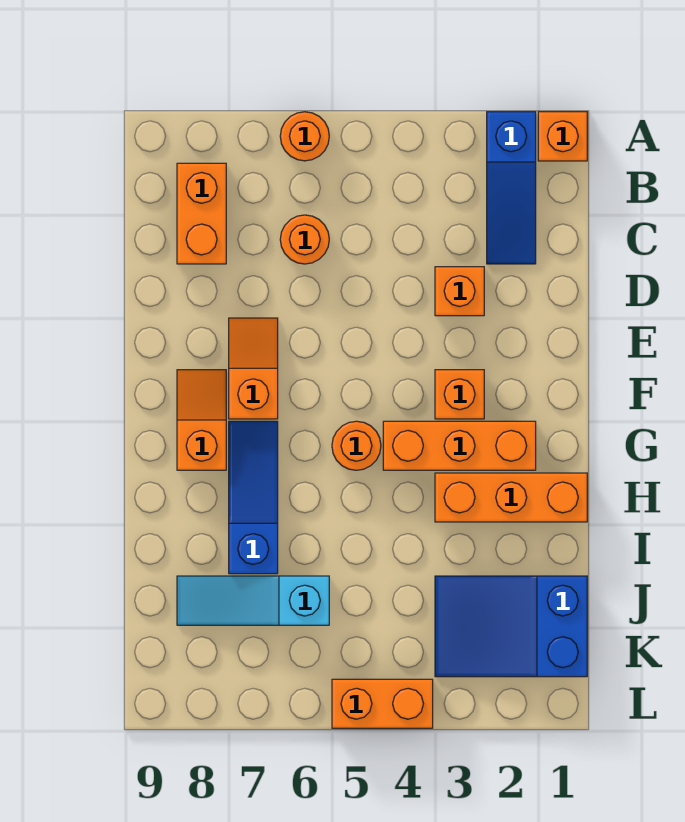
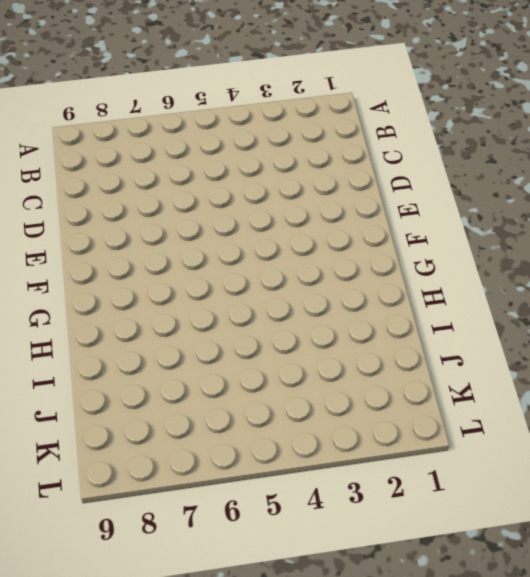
none -> orange brick A1 level 1
none -> blue slope A2:C2 level 1 top A
none -> orange round brick A6 level 1

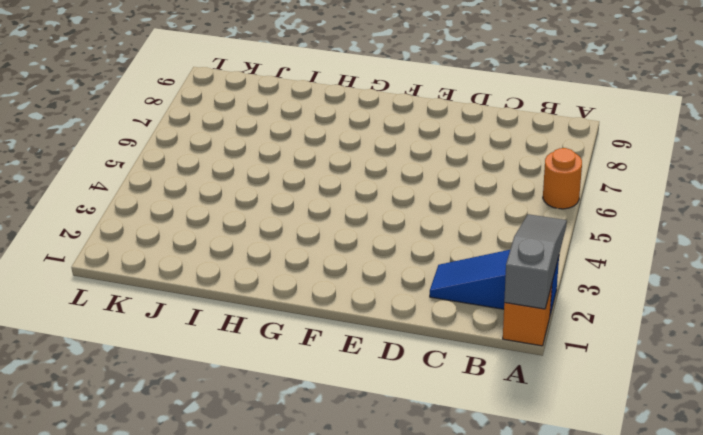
grey slope A1:A3 level 2 top 1 -> none
none -> orange brick B8:C8 level 1
none -> orange round brick C6 level 1
none -> orange brick D3 level 1

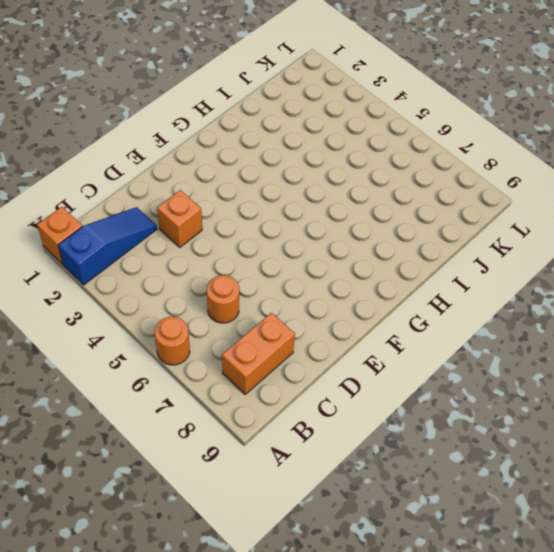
none -> orange slope E7:F7 level 1 top F
none -> orange brick F3 level 1
none -> orange slope F8:G8 level 1 top G

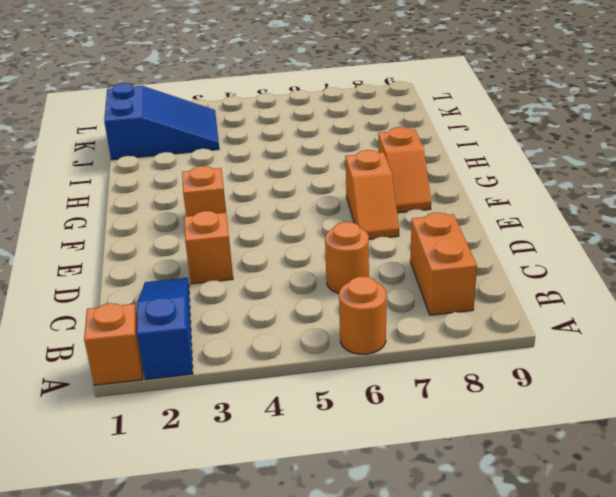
none -> orange brick G2:G4 level 1
none -> orange round brick G5 level 1
none -> blue slope G7:I7 level 1 top I

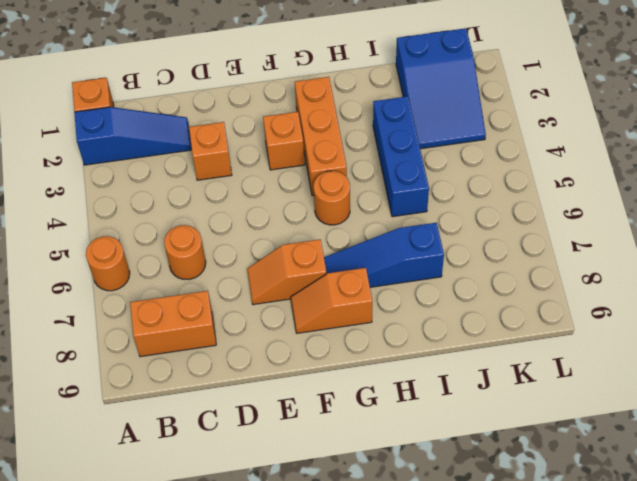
blue brick I3:I5 level 1 -> none
none -> orange brick H1:H3 level 1
none -> cyan slope J6:J8 level 1 top 6
none -> orange brick L4:L5 level 1

